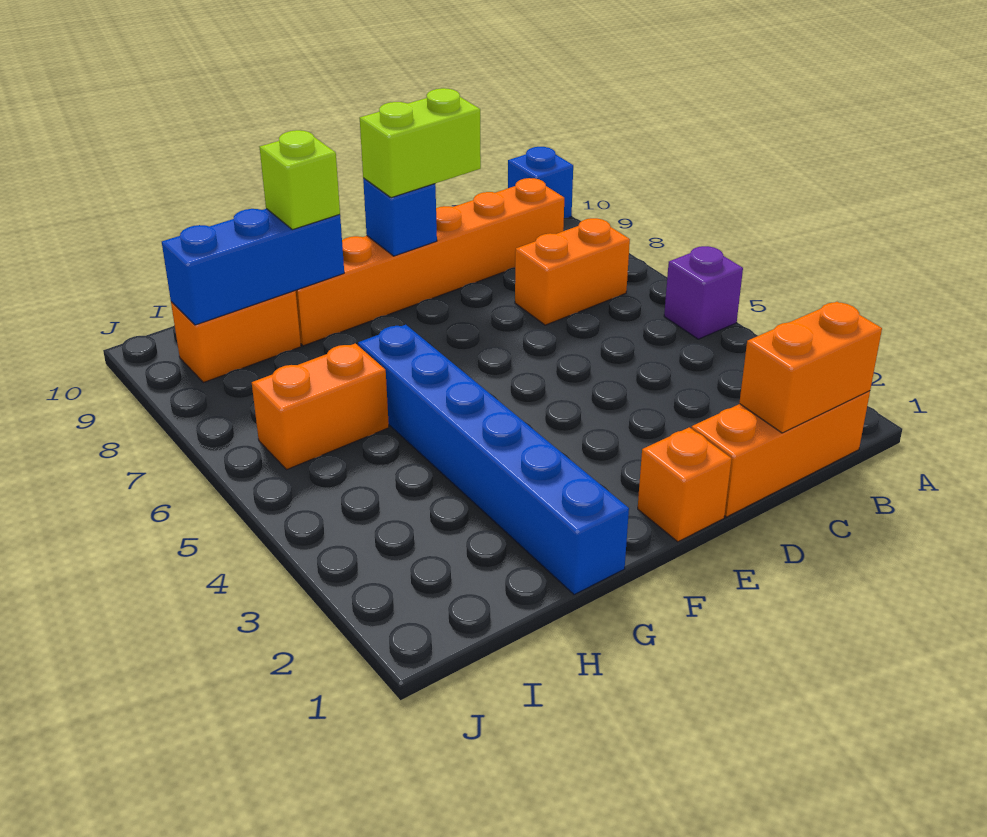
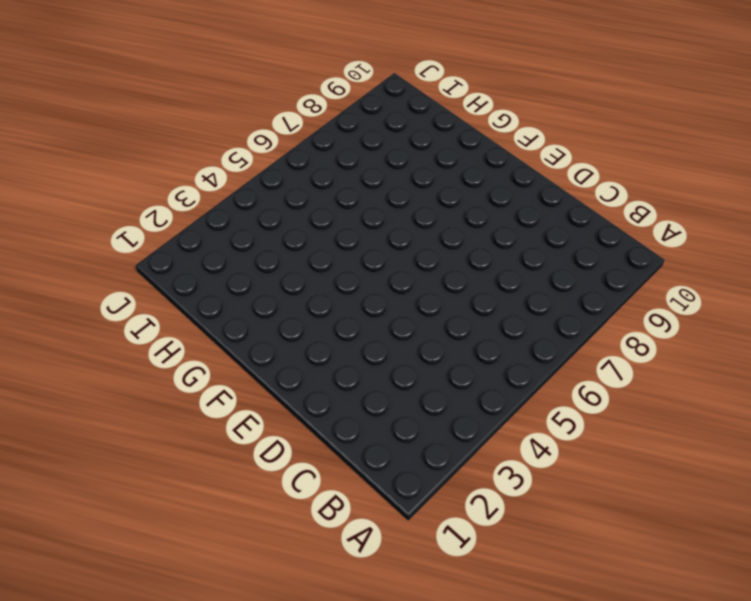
none -> purple brick A5 level 1
none -> blue brick A10 level 1
none -> orange brick B1:D1 level 1

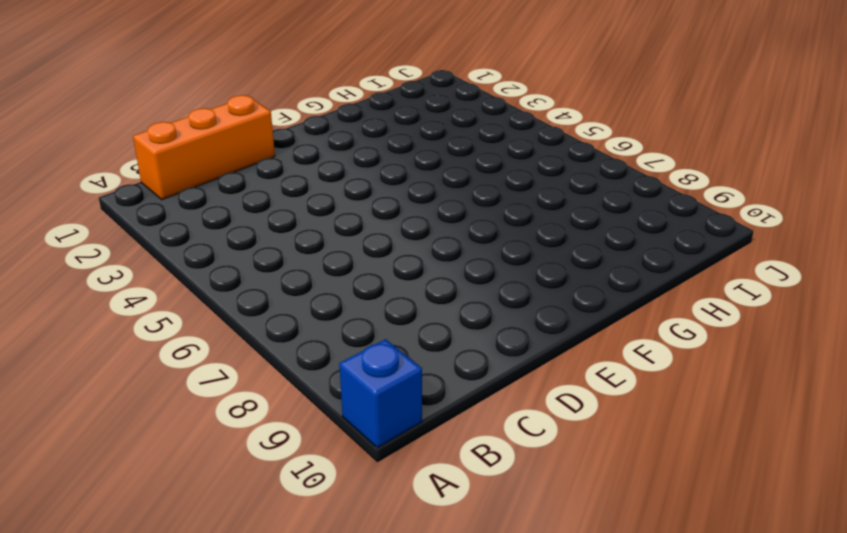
none -> purple brick A5 level 1
none -> orange brick B7:C7 level 1
none -> orange brick B9:G9 level 1

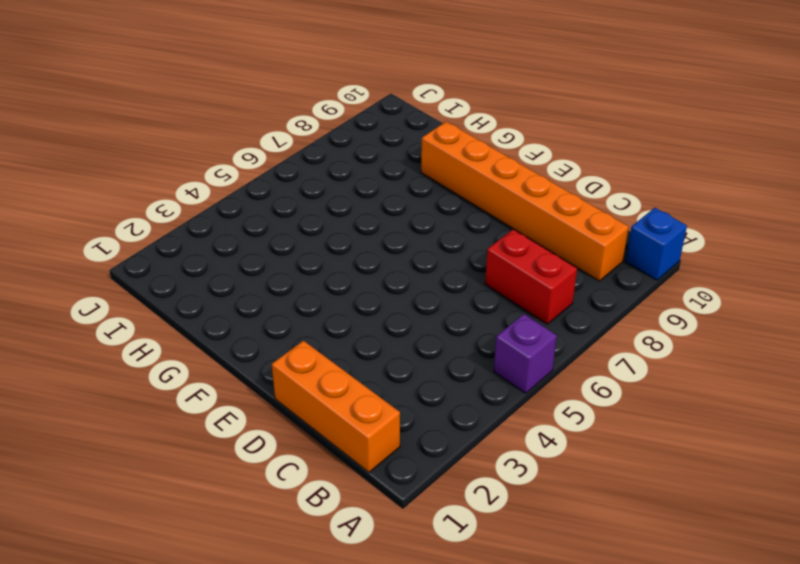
red brick B7:C7 level 1 -> orange brick B7:C7 level 1
none -> orange brick E1 level 1
none -> blue brick G1:G6 level 1
none -> orange brick H6:I6 level 1

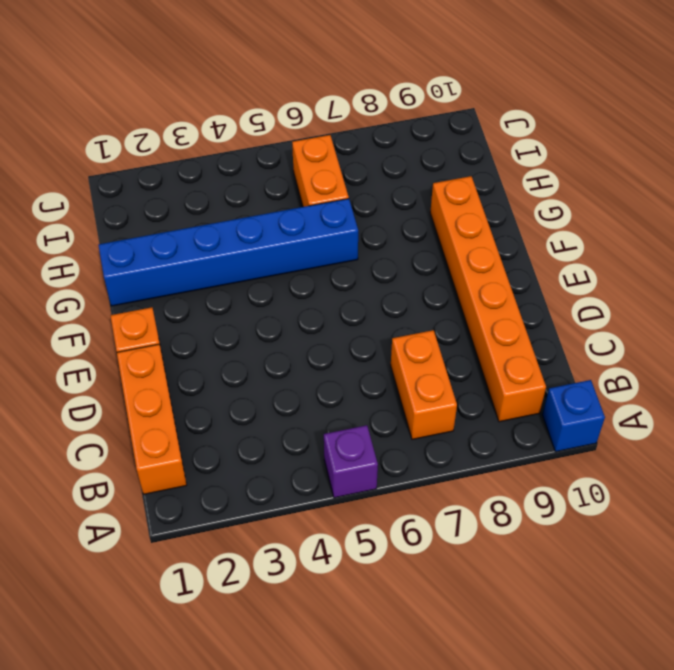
none -> orange brick H9:I9 level 1
none -> orange brick B1:C1 level 2
none -> blue brick E9 level 2

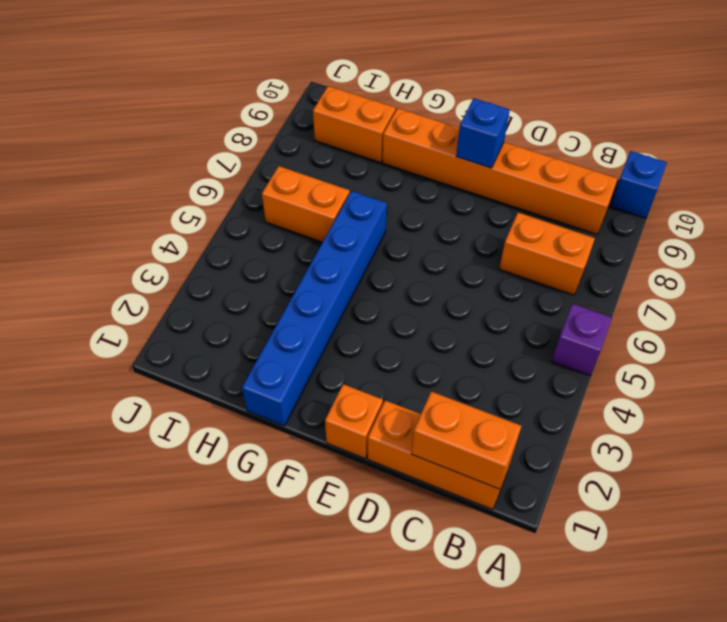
none -> blue brick G9:I9 level 2
none -> lime brick D9:E9 level 3
none -> lime brick G9 level 3

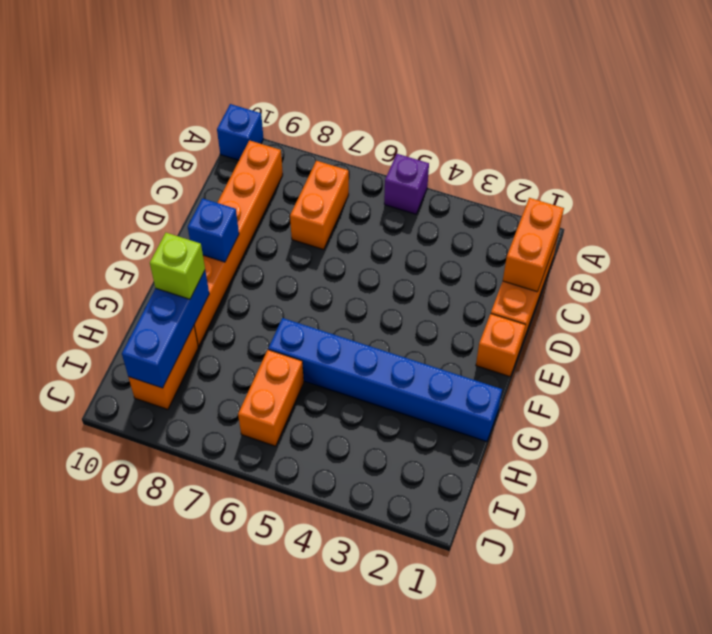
none -> lime brick D9:E9 level 3

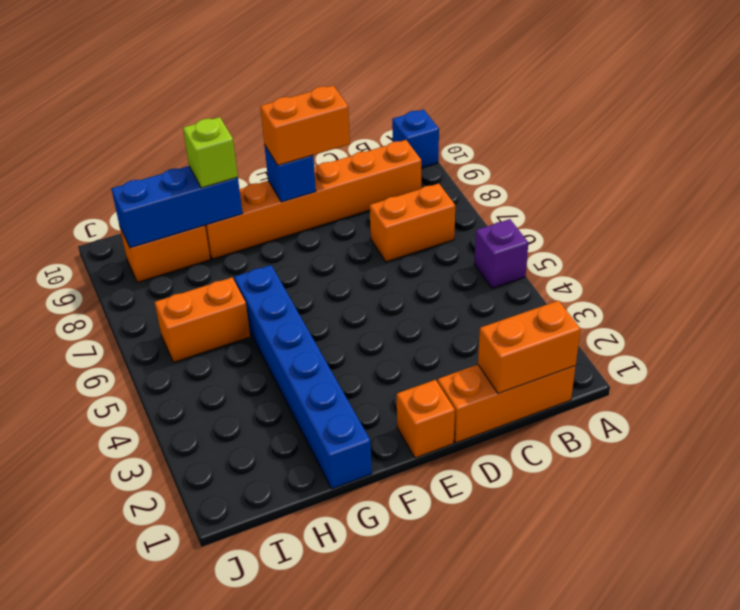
orange brick D9:E9 level 3 -> lime brick D9:E9 level 3

